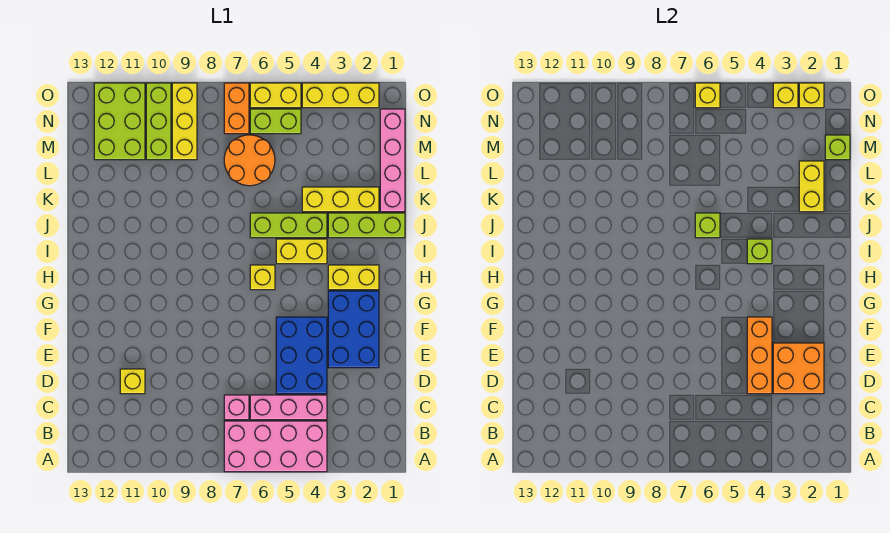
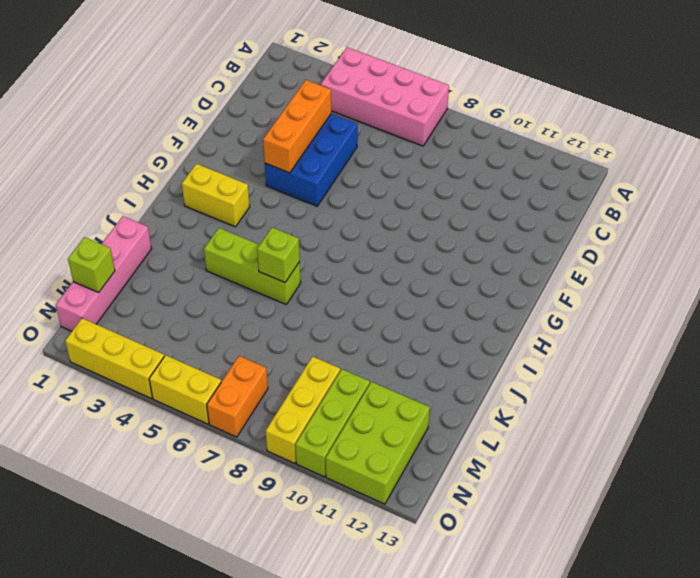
none -> pink brick C4:C6 level 1
none -> pink brick C7 level 1
none -> yellow brick D11 level 1
none -> blue brick E2:G3 level 1

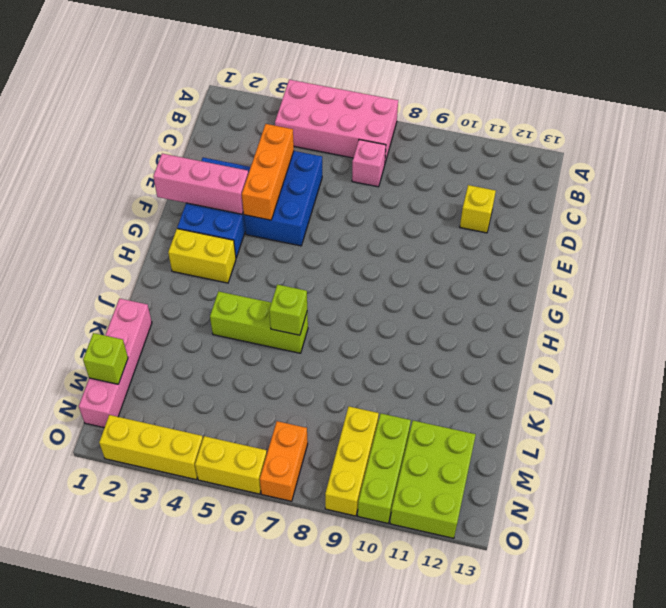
pink brick F1:F3 level 2 -> pink brick C4:C6 level 1
none -> yellow brick H6 level 1
none -> yellow brick I4:I5 level 1
none -> lime brick J1:J3 level 1
none -> yellow brick K2:K4 level 1

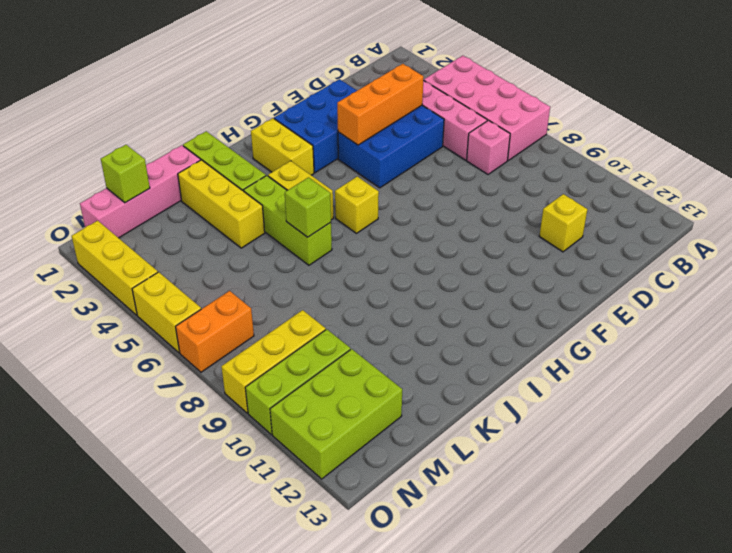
none -> orange round brick L6:M7 level 1
none -> lime brick N5:N6 level 1
none -> orange brick D2:E3 level 2
none -> lime brick I4 level 2

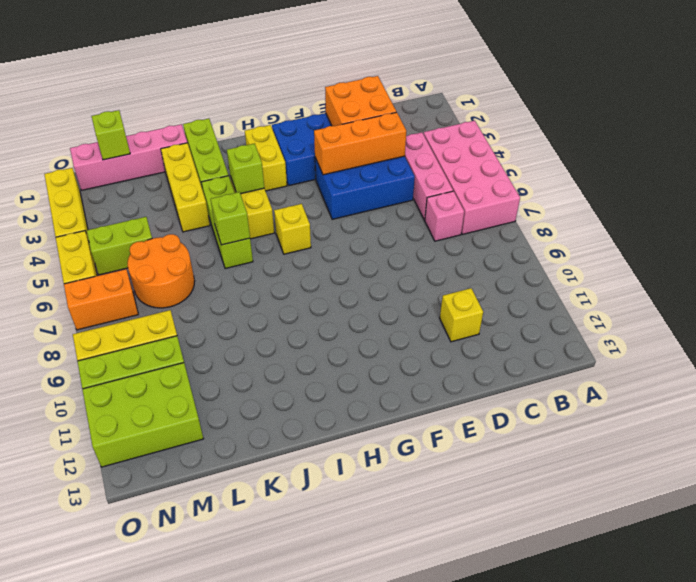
lime brick M5:N5 level 1 -> lime brick N5:N6 level 1
none -> yellow brick K2:L2 level 2
none -> yellow brick O2 level 2
none -> yellow brick O3 level 2
none -> yellow brick O6 level 2

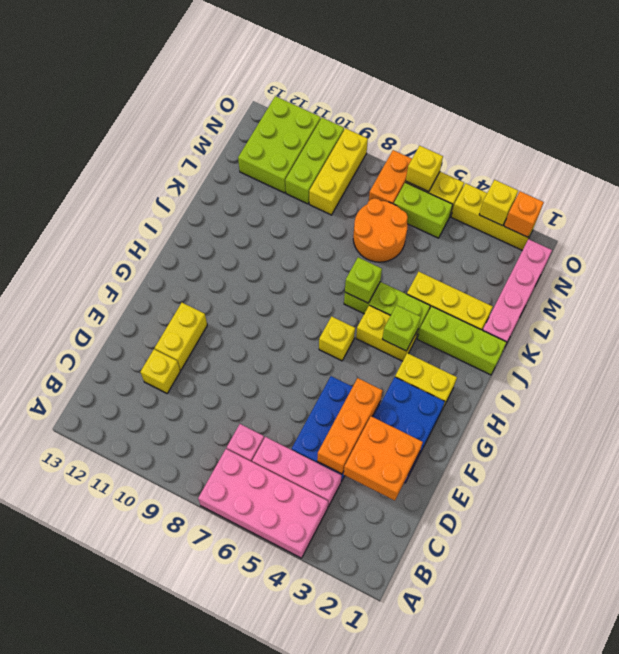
yellow brick E11:F11 level 1 -> yellow brick K2:L2 level 2
orange brick O2 level 2 -> yellow brick O2 level 2
none -> lime brick M1 level 2

